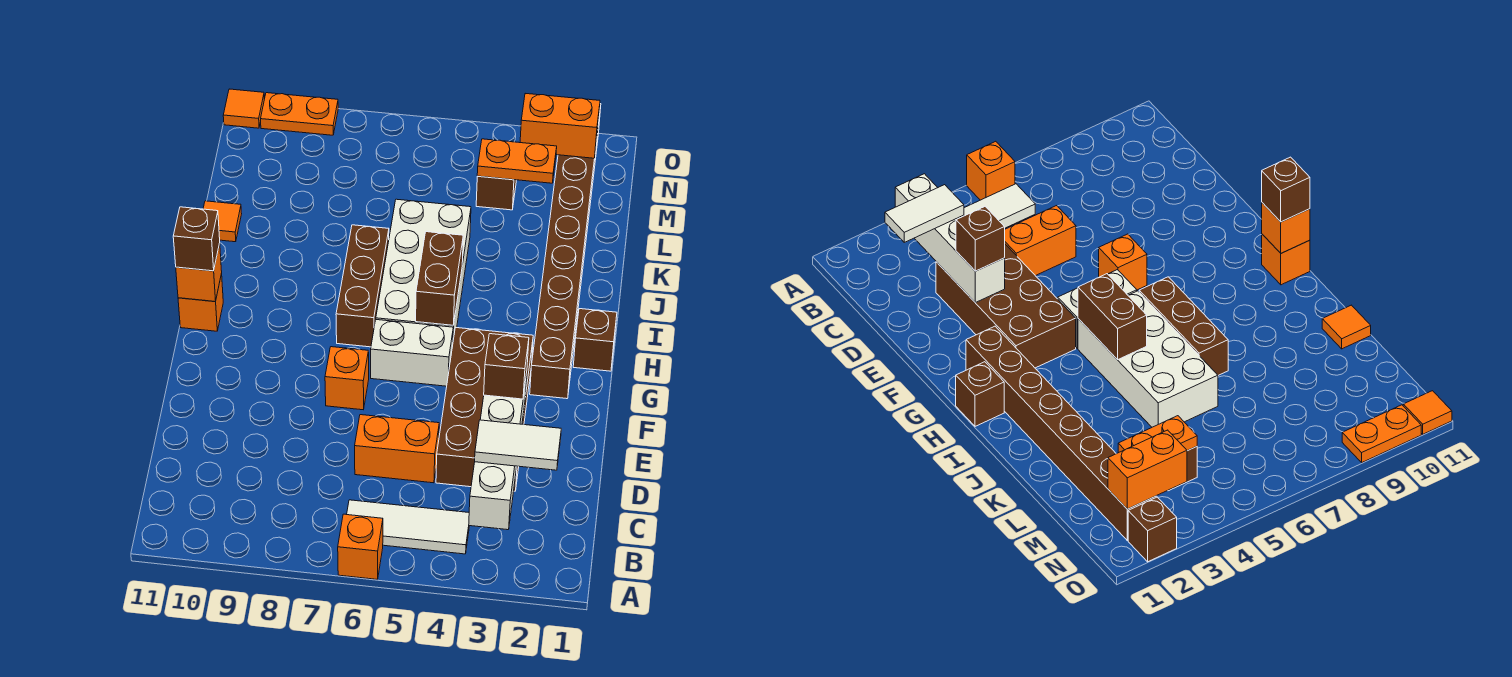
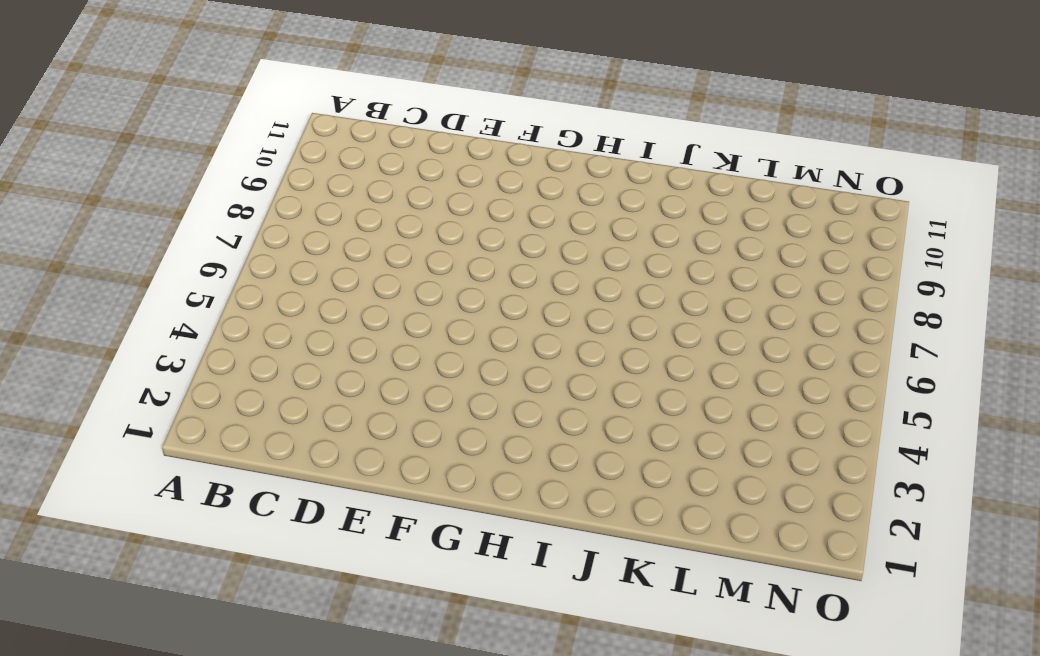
none -> orange brick A6 level 1
none -> white tile B4:B6 level 1
none -> brown brick D3:G4 level 1

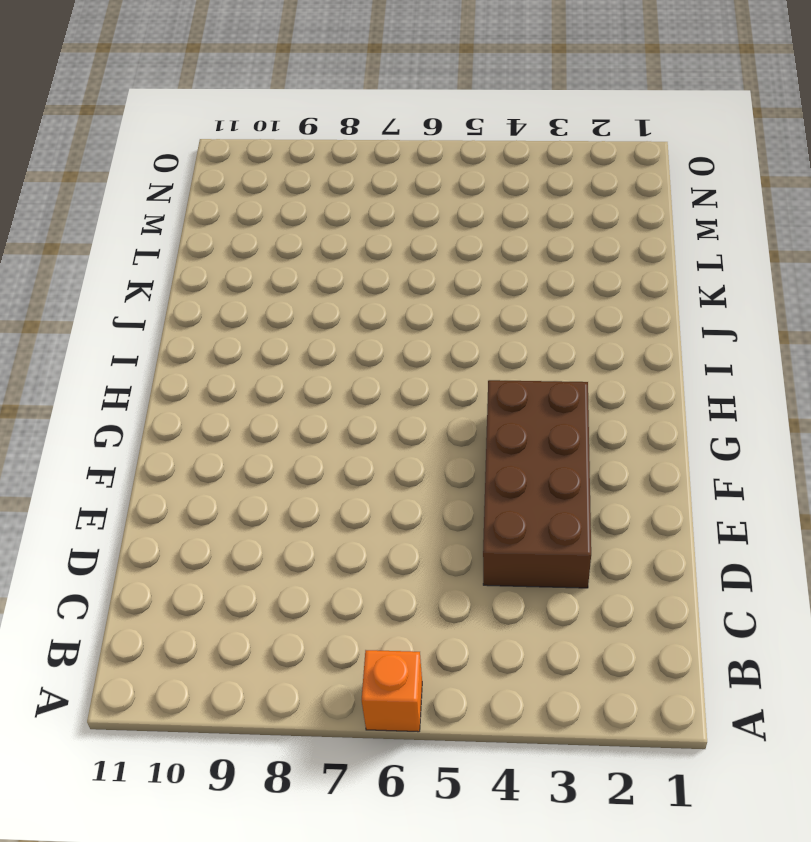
none -> white tile B4:B6 level 1
none -> orange brick D5:D6 level 1
none -> orange brick F7 level 1

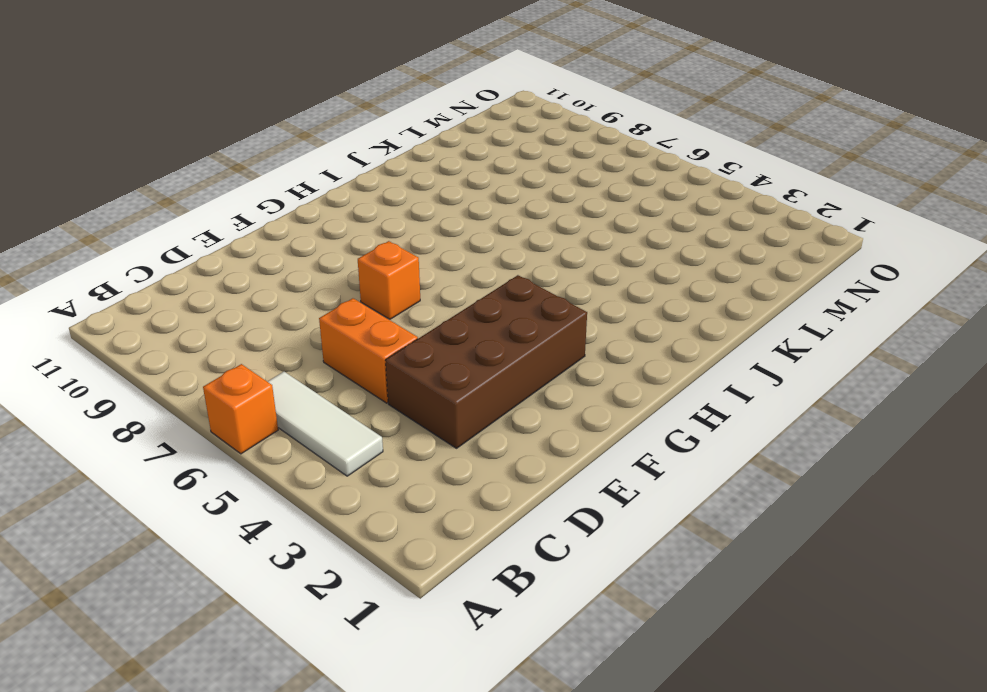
none -> brown brick G2:N2 level 1
none -> white brick G5:G6 level 1
none -> brown brick H1 level 1

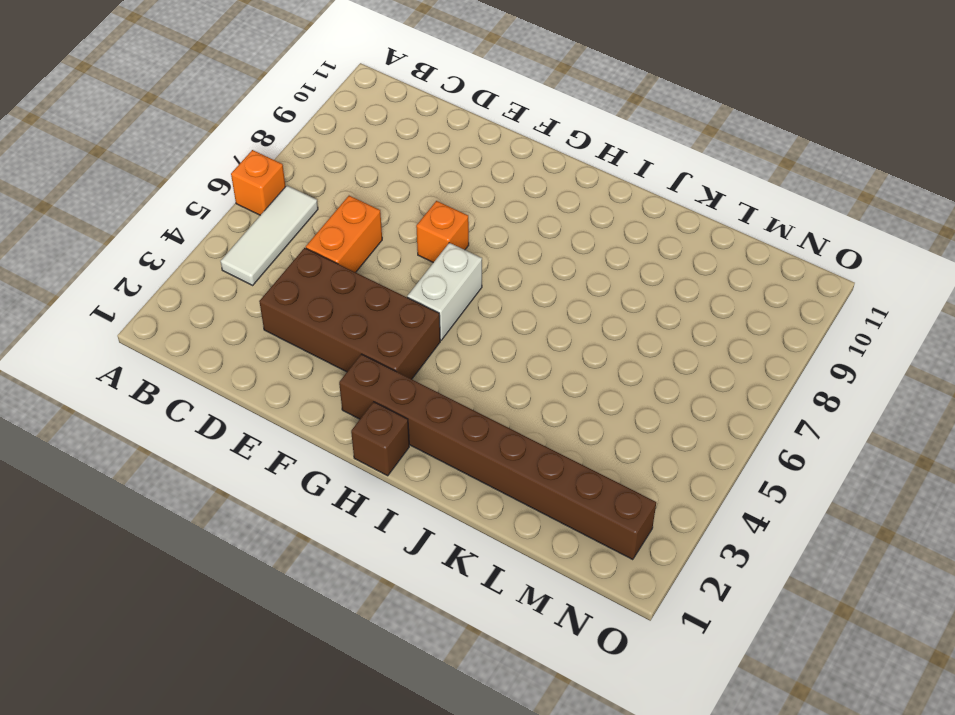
none -> white brick H5:K6 level 1
none -> brown brick H7:J7 level 1
none -> orange brick H11 level 1

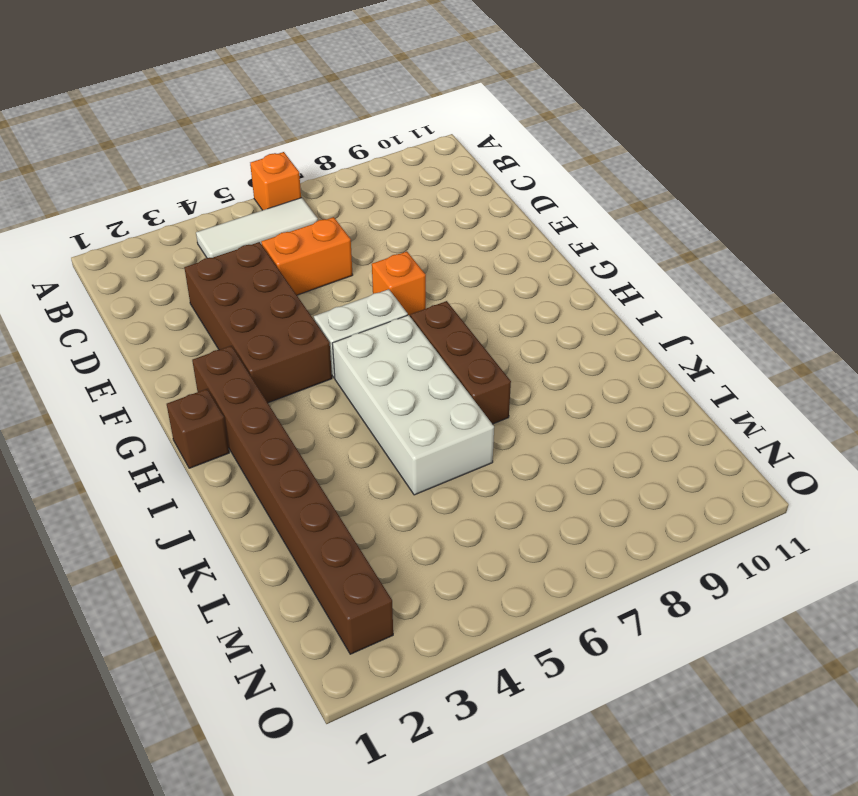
none -> orange brick H11 level 1
none -> orange tile K11 level 1
none -> brown brick M4 level 1

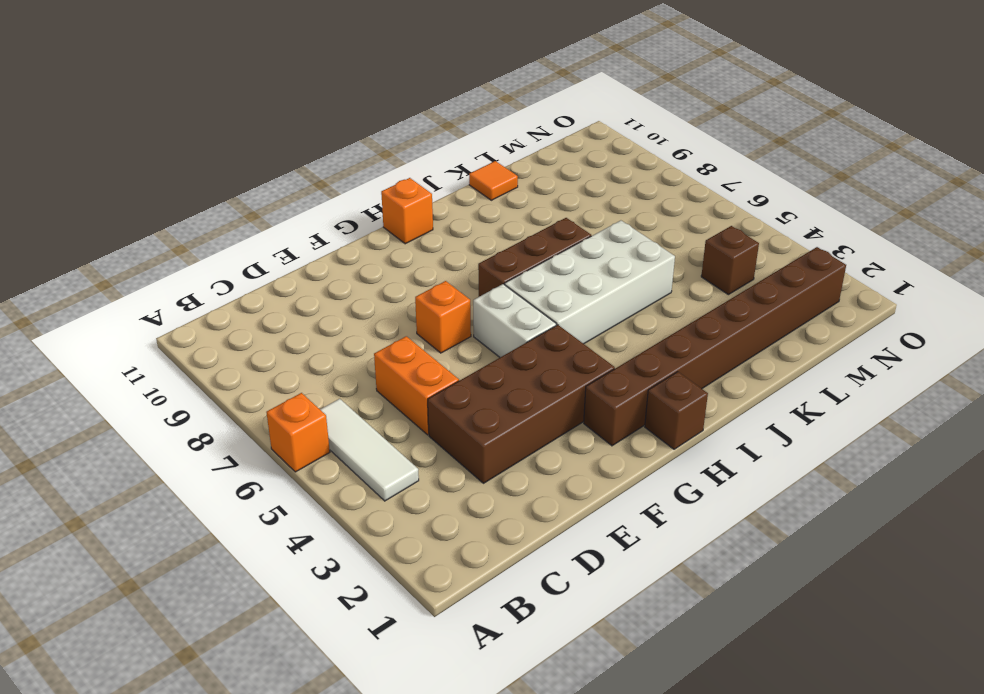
none -> brown brick O2 level 1
none -> orange plate O9:O10 level 1
none -> orange tile O11 level 1

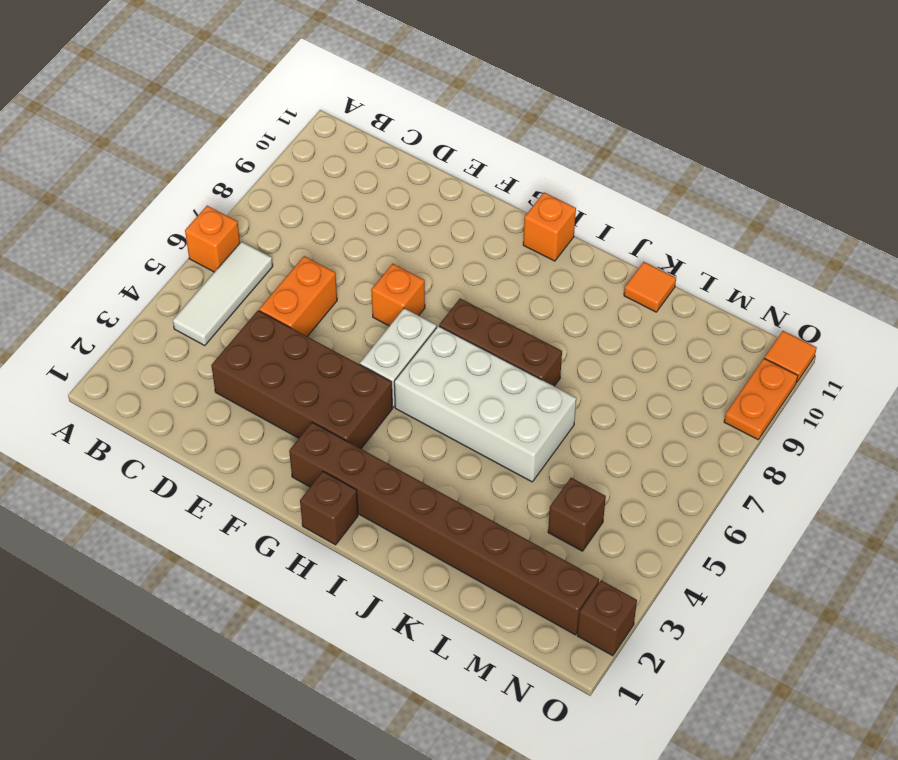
none -> white brick B3:E3 level 2
none -> brown brick H5:I5 level 2
none -> orange brick H11 level 2

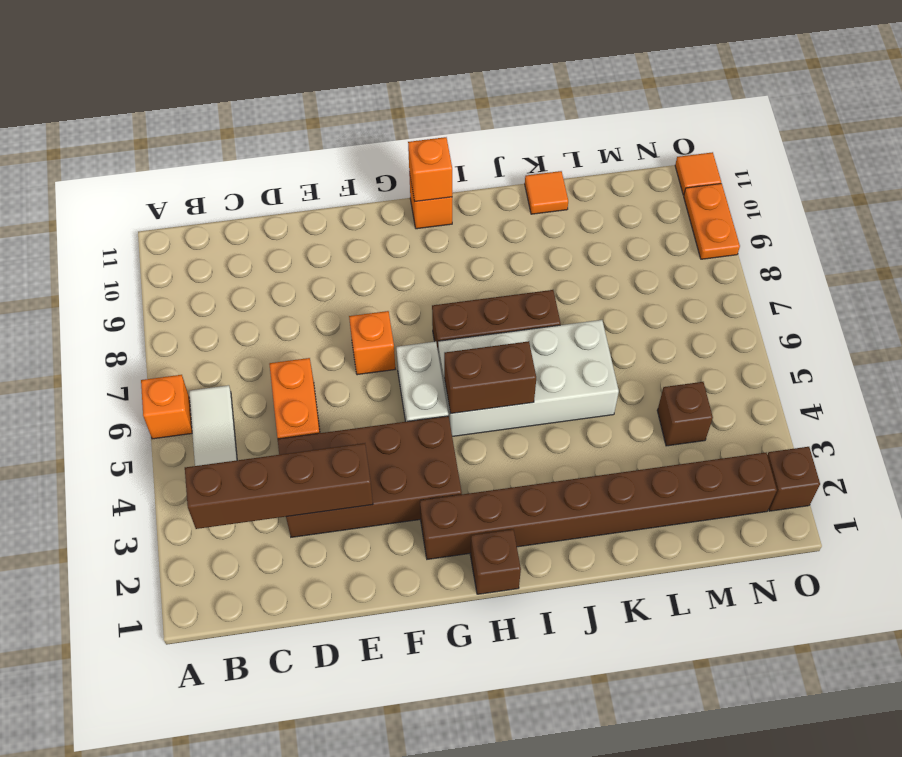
brown brick B3:E3 level 2 -> white brick B3:E3 level 2
none -> orange plate M3:M4 level 2
none -> orange brick N2:N3 level 2
none -> white tile C2:C3 level 3

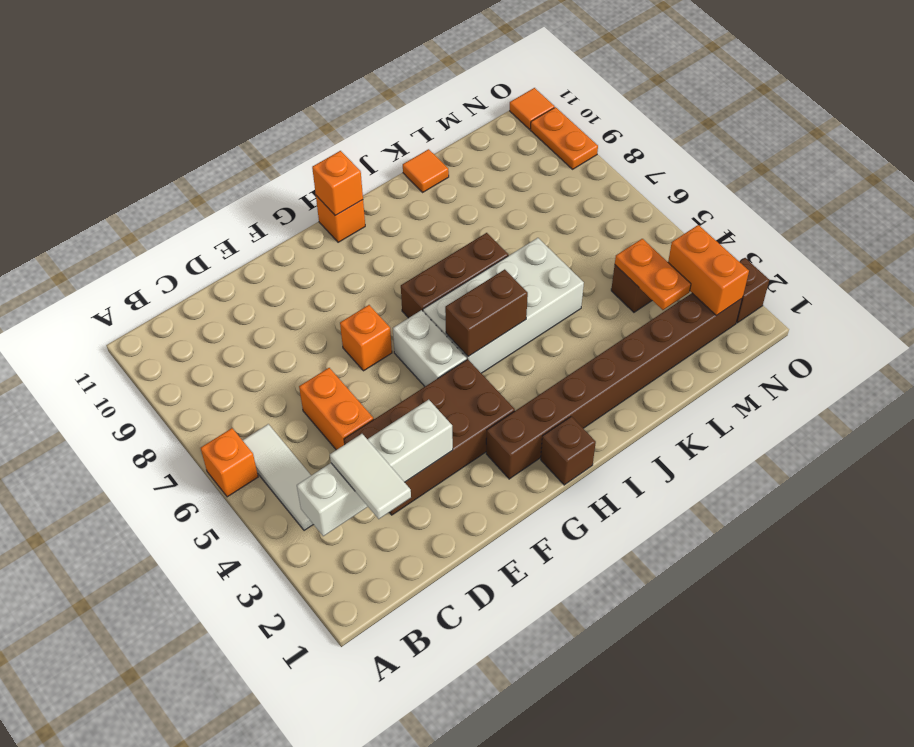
none -> brown brick E3 level 3
none -> brown brick H11 level 3

